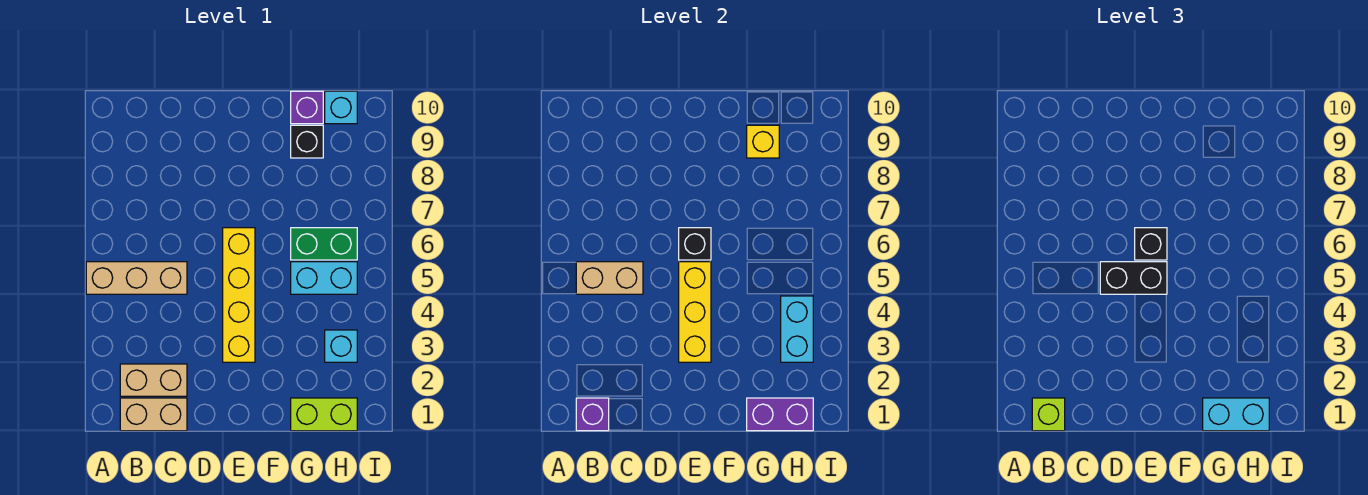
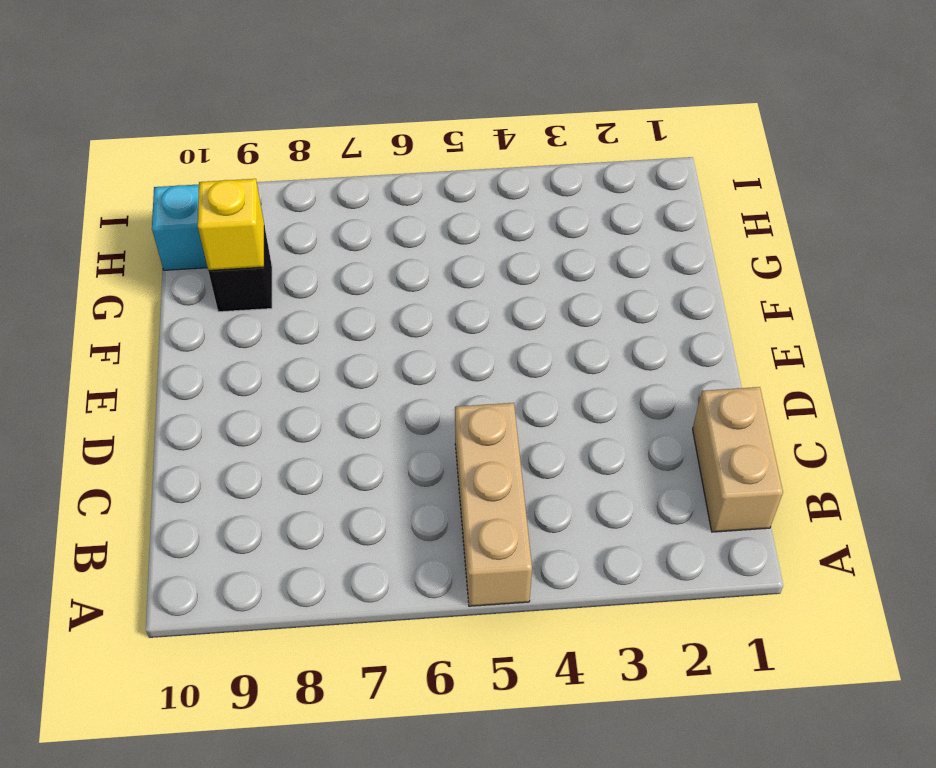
none -> tan brick B2:C2 level 1
none -> yellow brick E3:E6 level 1
none -> lime brick G1:H1 level 1

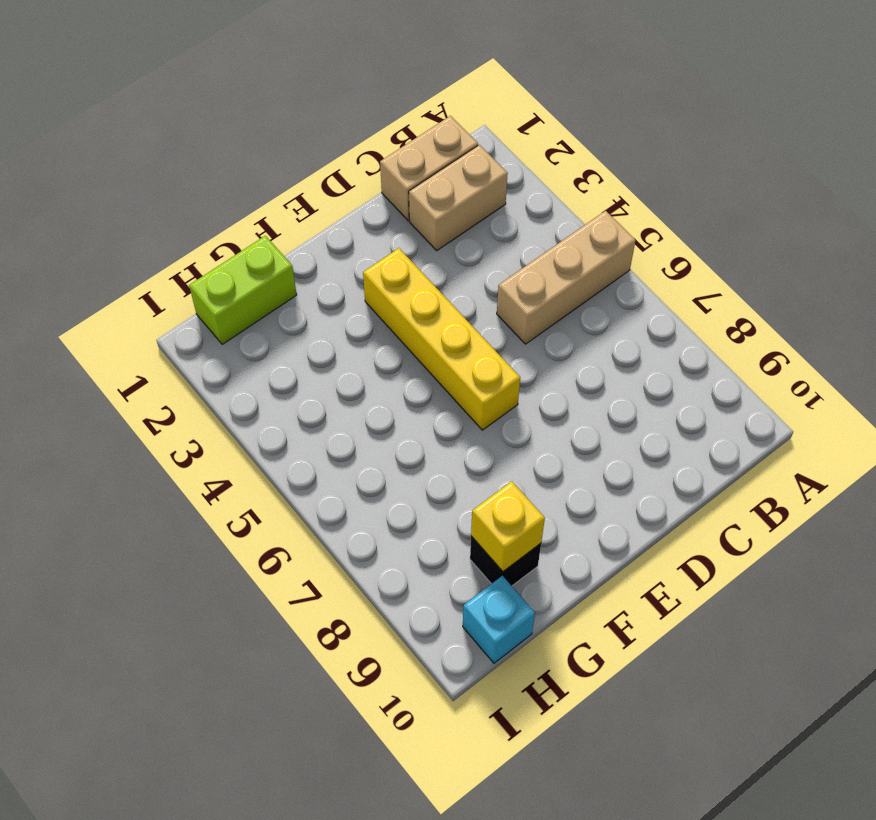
none -> cyan brick G5:H5 level 1
none -> green brick G6:H6 level 1
none -> purple brick G10 level 1

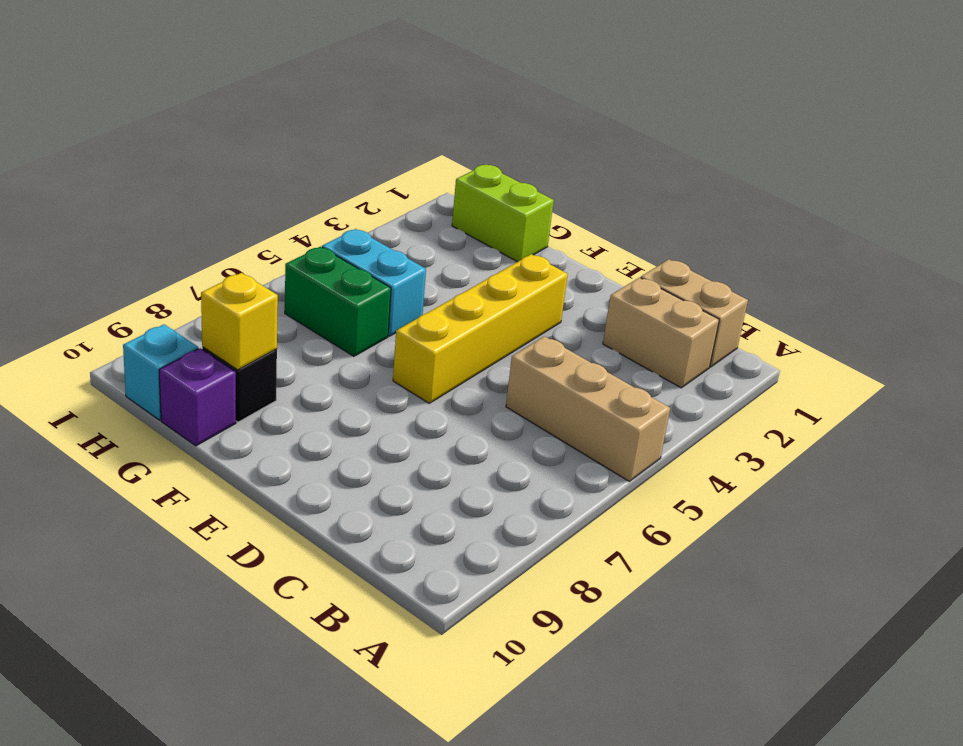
none -> cyan brick H3 level 1
none -> purple brick B1 level 2
none -> tan brick B5:C5 level 2

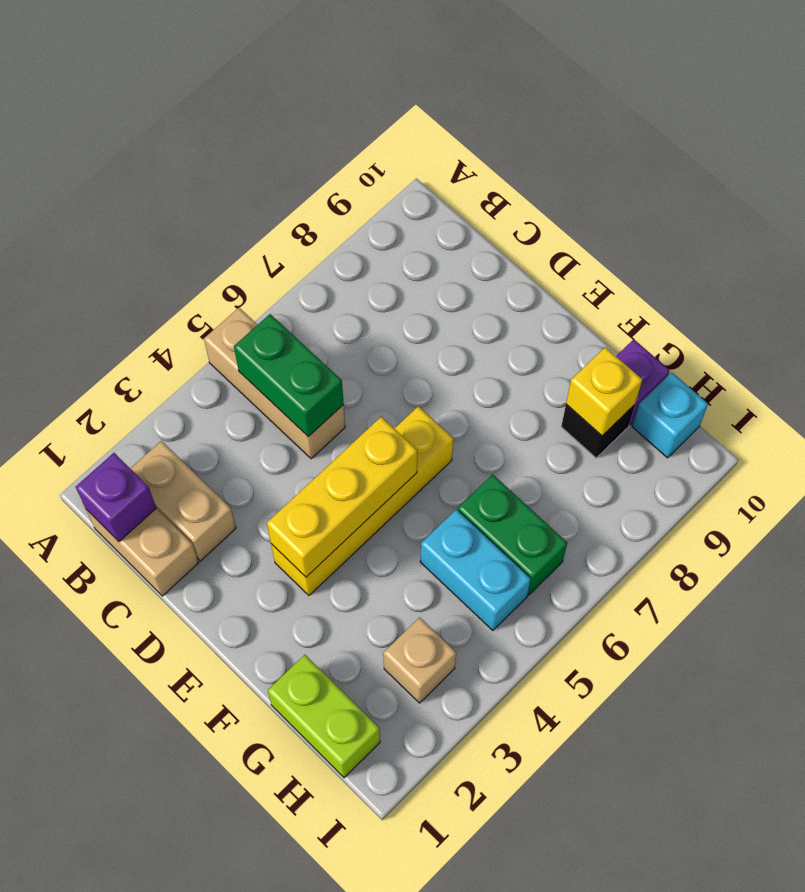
green brick B5:C5 level 2 -> tan brick B5:C5 level 2
tan brick H3 level 1 -> cyan brick H3 level 1
none -> black brick E6 level 2
none -> purple brick G1:H1 level 2
none -> cyan brick H3:H4 level 2

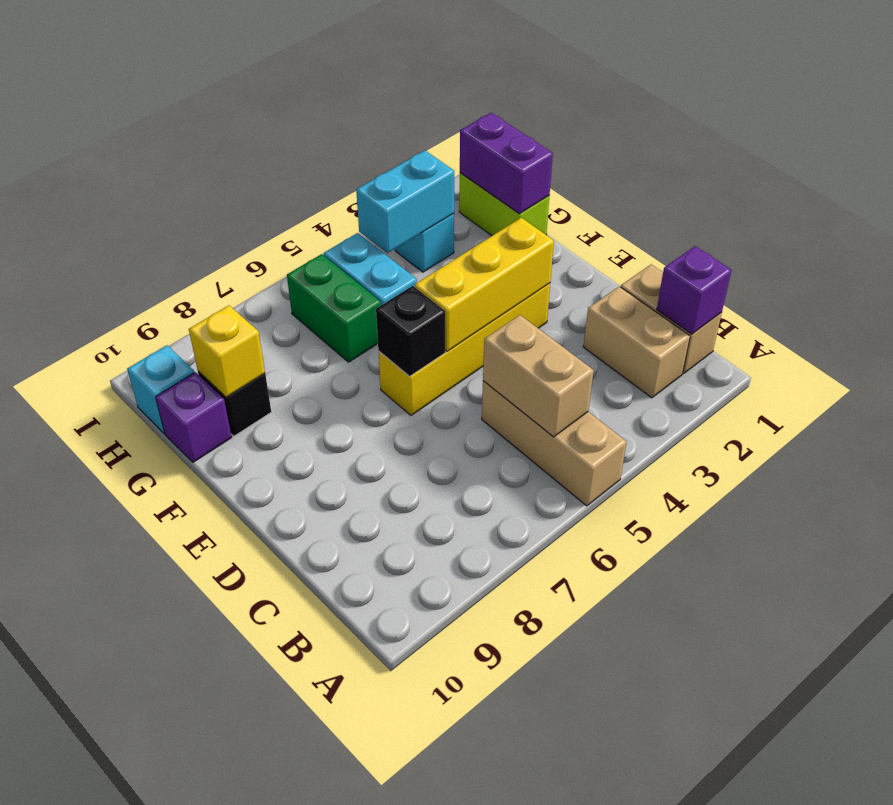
none -> lime brick B1 level 3
none -> black brick D5:E5 level 3
none -> black brick E6 level 3

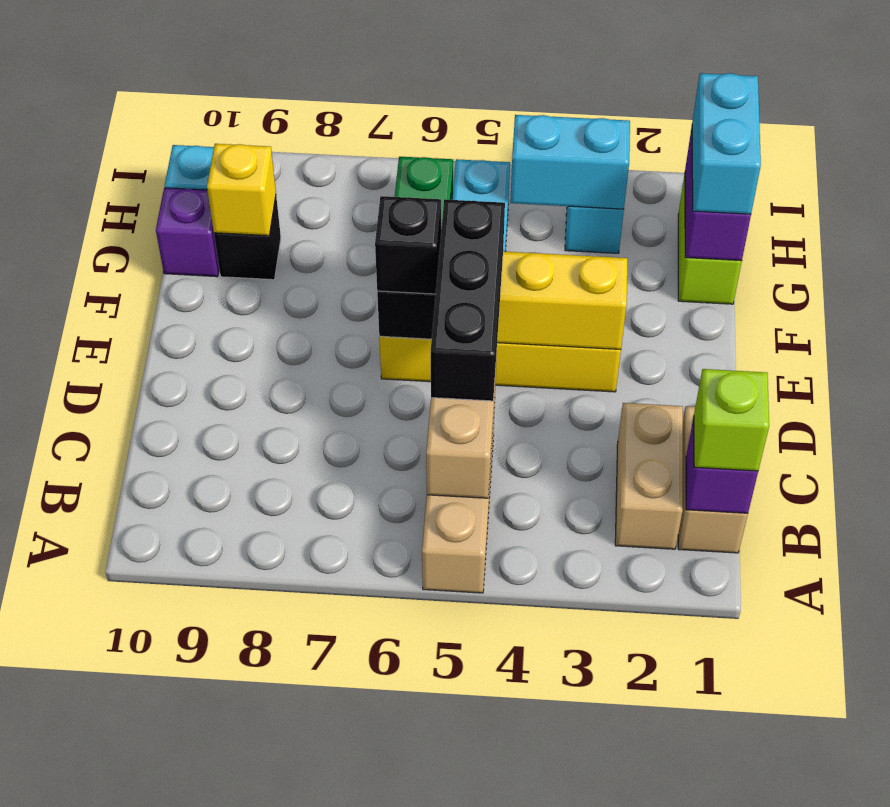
black brick C5:E5 level 3 -> black brick D5:E5 level 3

